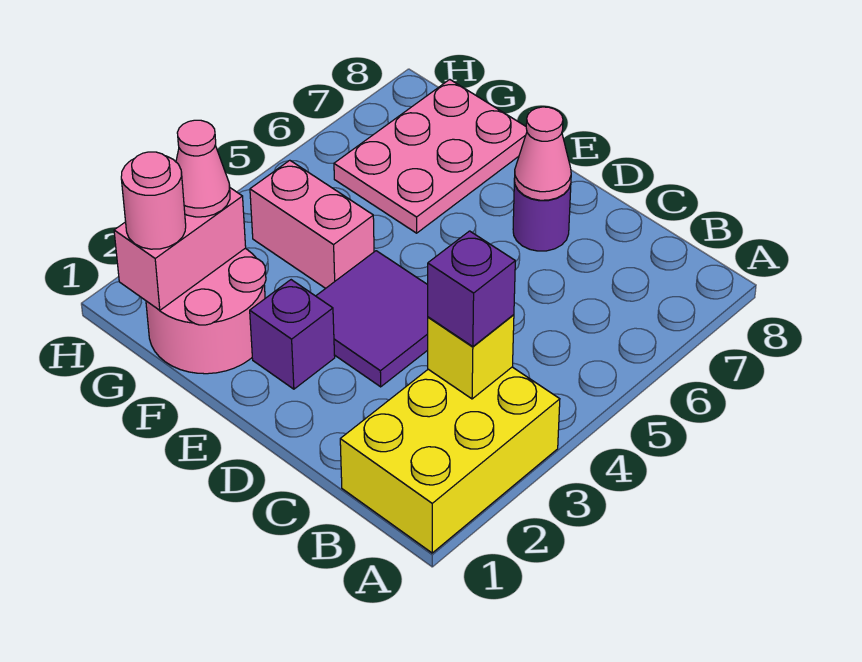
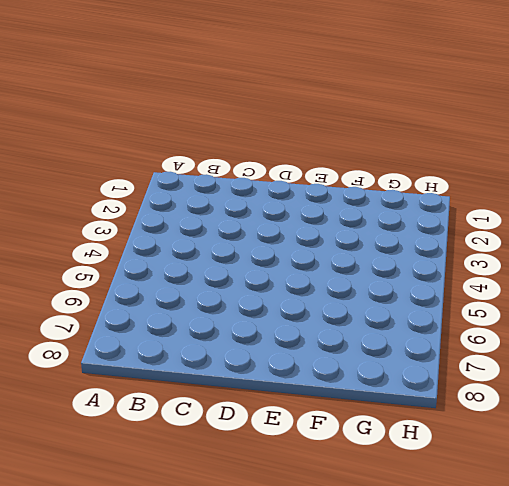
none -> yellow brick A1:B3 level 1
none -> purple tile D3:E4 level 1
none -> purple round brick D7 level 1

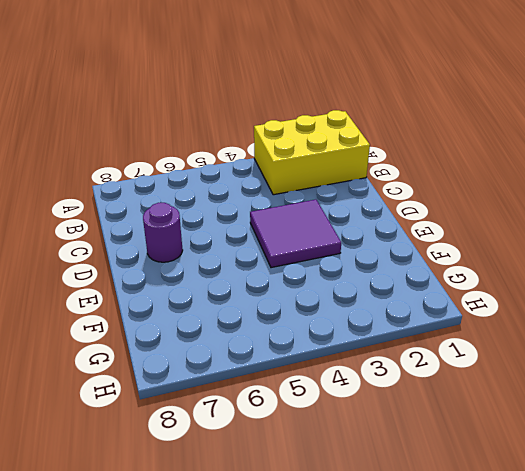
none -> purple brick E2 level 1
none -> pink round brick F1:G2 level 1
none -> pink brick F4:G4 level 1

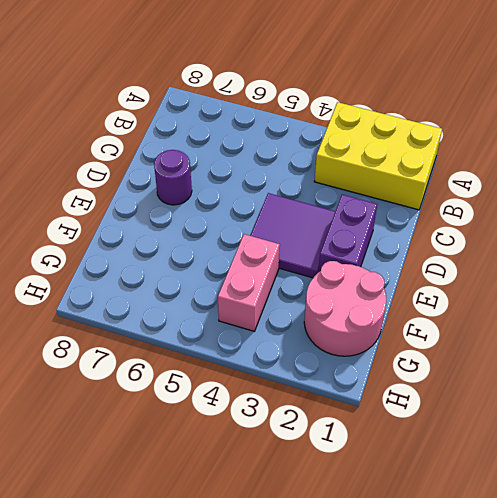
purple brick D2:E2 level 1 -> purple brick E2 level 1
none -> pink plate F6:G8 level 1
none -> yellow brick B3 level 2
none -> pink cone D7 level 2

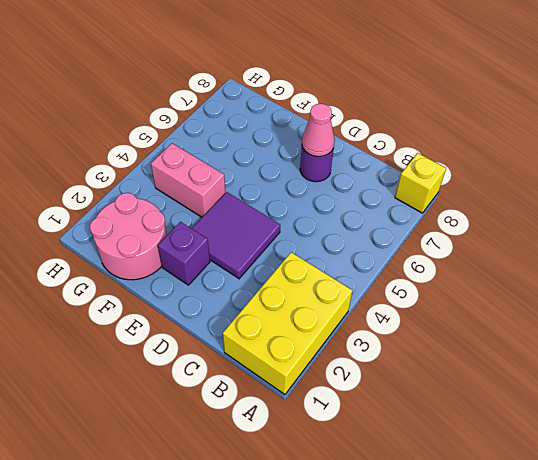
yellow brick A8 level 1 -> yellow brick B3 level 2
none -> pink plate F6:G8 level 1
none -> pink brick G1:G2 level 2
none -> purple brick B3 level 3

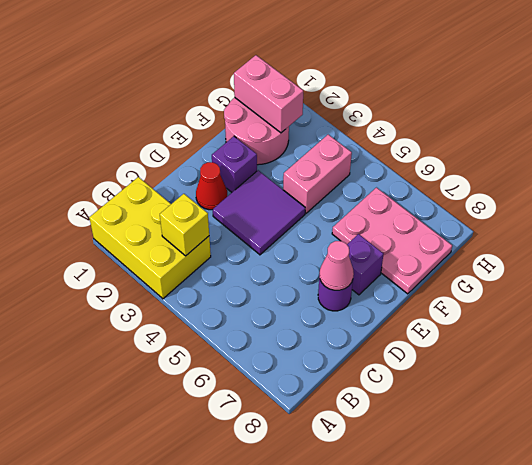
red cone D2 level 1 -> none
purple brick E7 level 1 -> purple brick B3 level 3
none -> pink round brick G1 level 3
none -> pink cone G2 level 3

